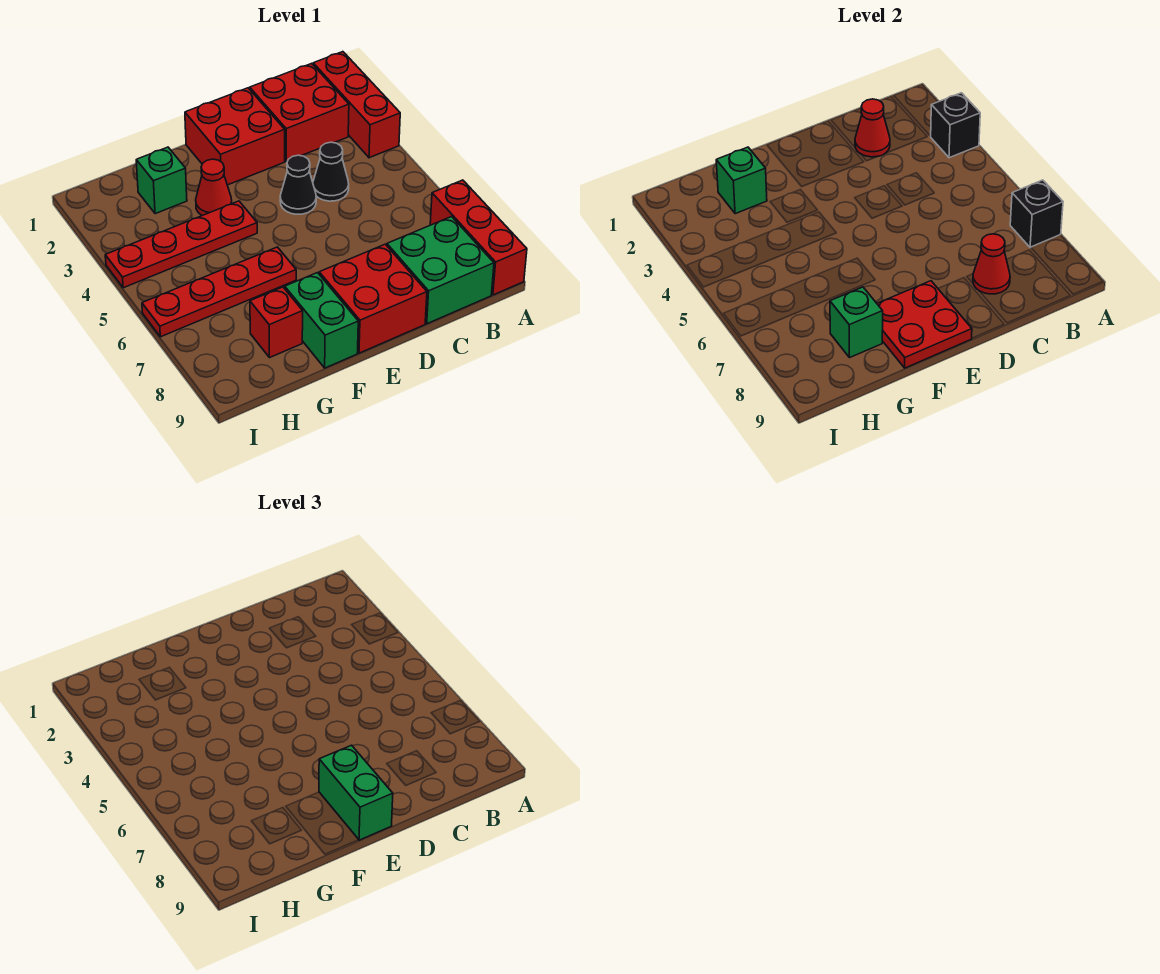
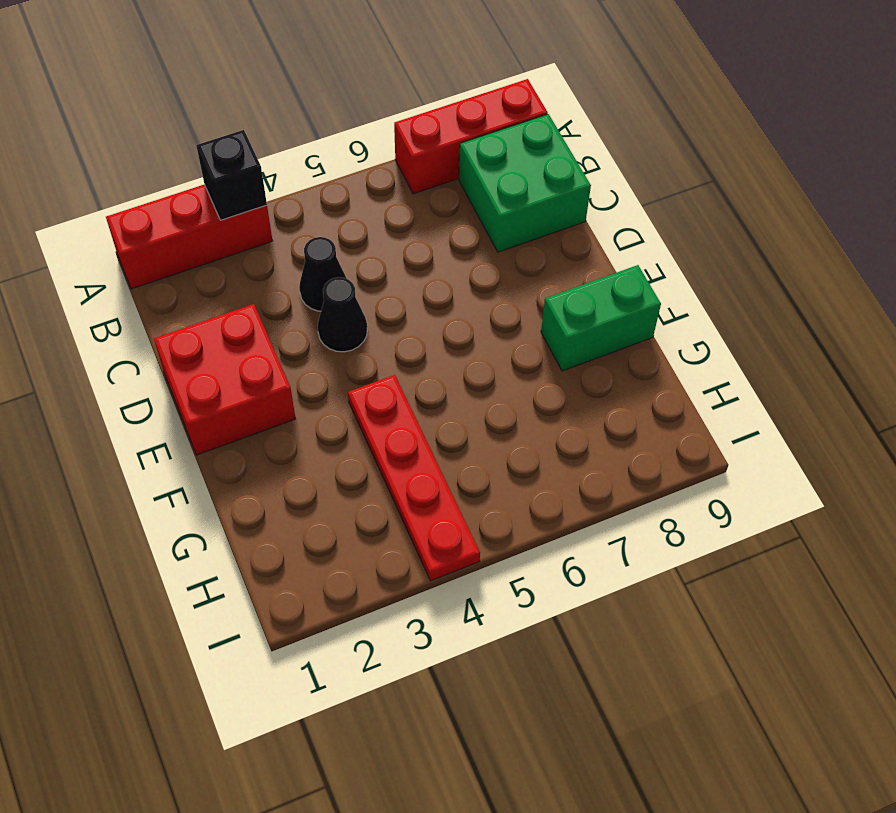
none -> red brick B1:C2 level 1
none -> red brick D8:E9 level 1
none -> red cone F3 level 1

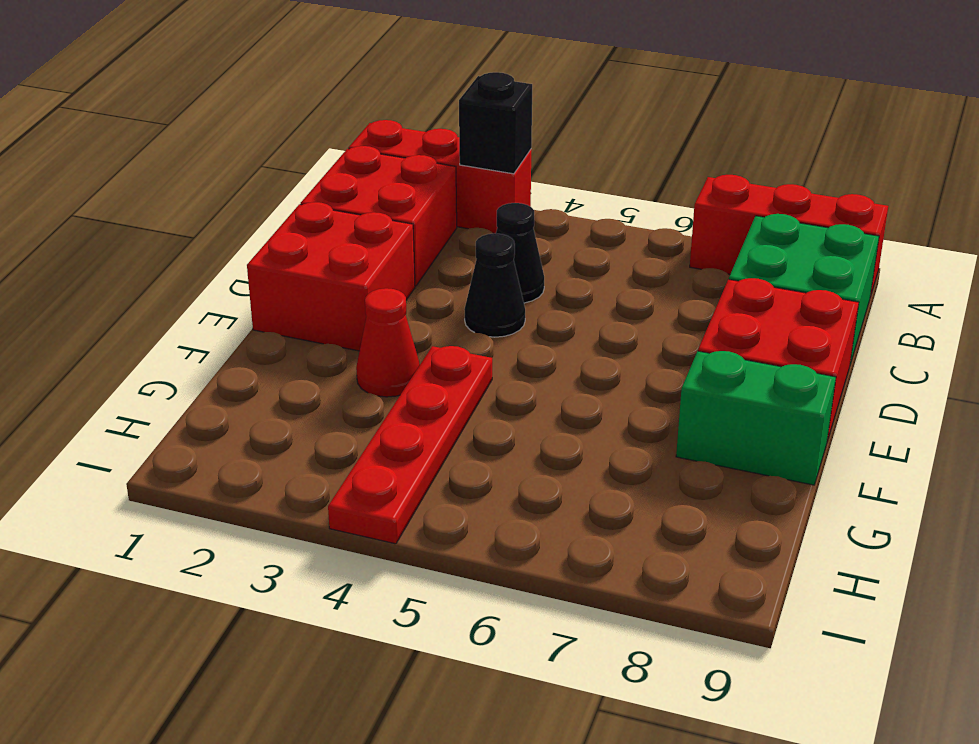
none -> red plate F6:I6 level 1
none -> green brick G2 level 1
none -> red brick G8 level 1

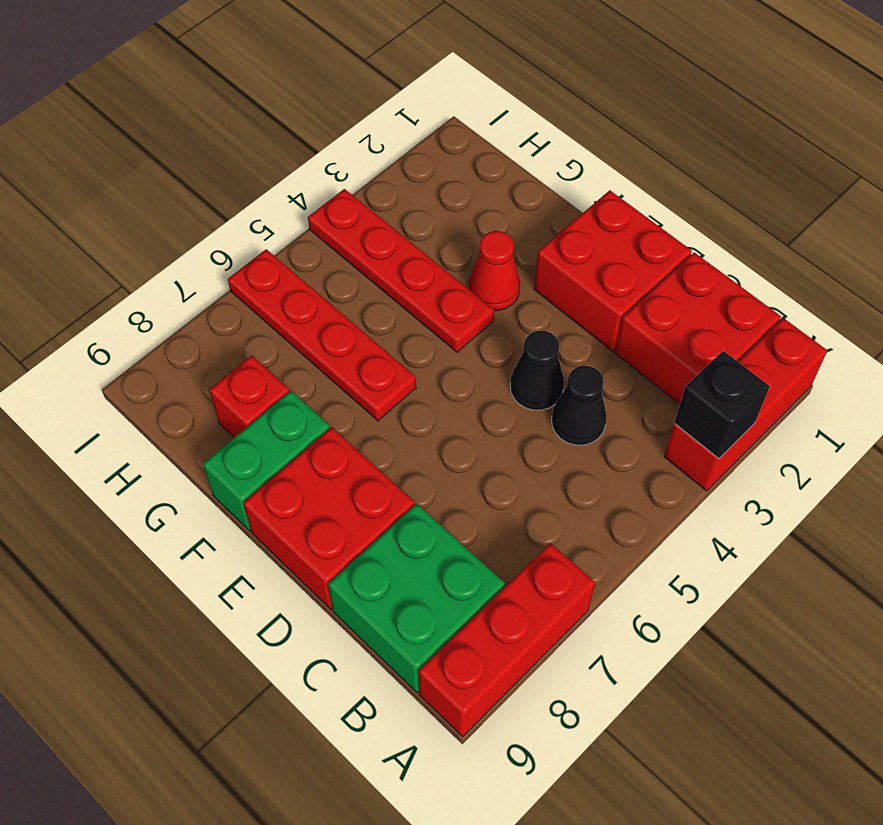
none -> green brick G2 level 1
none -> black brick A7 level 2
none -> red cone C2 level 2

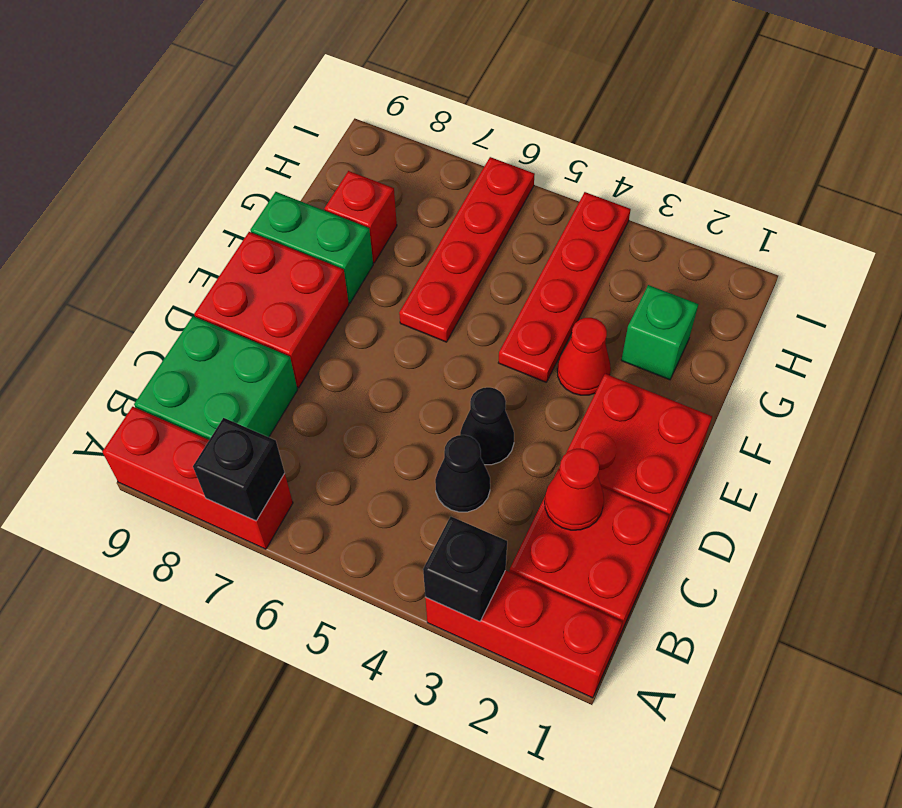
none -> red cone C8 level 2
none -> red plate E8:F9 level 2
none -> green brick G2 level 2

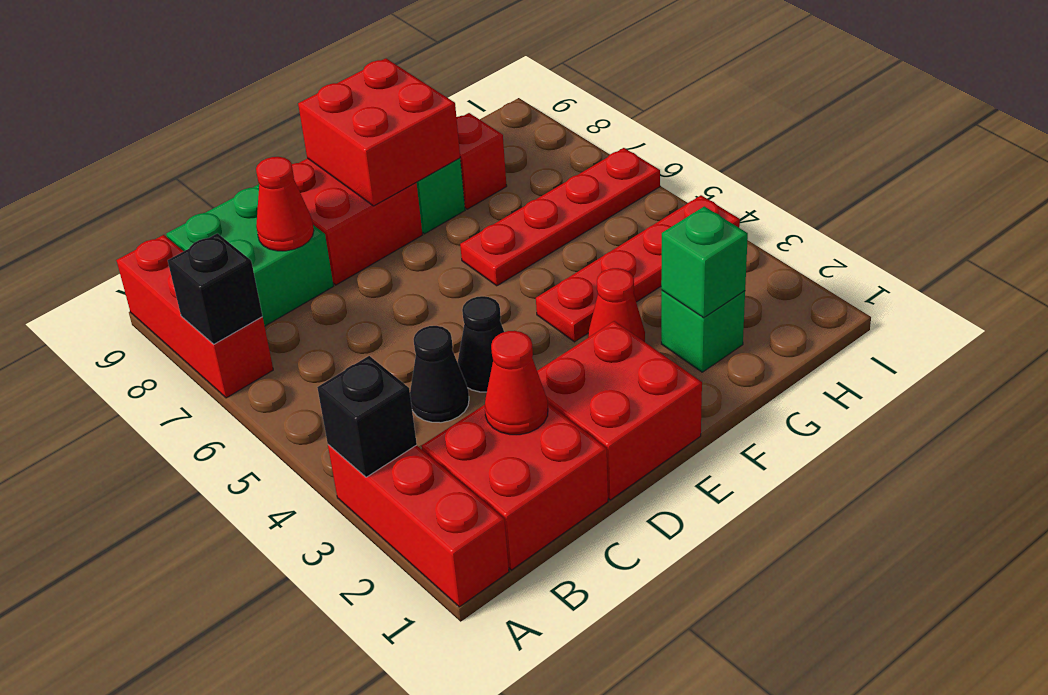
red brick E8:F9 level 2 -> red plate E8:F9 level 2
none -> green brick G8 level 2
none -> green brick E8:E9 level 3

